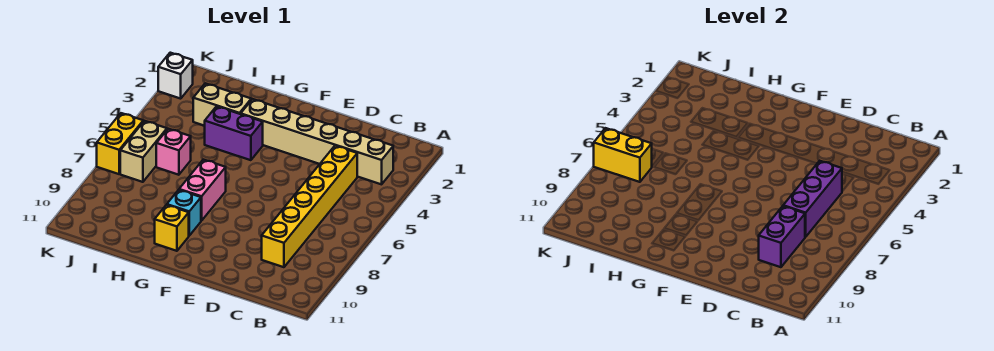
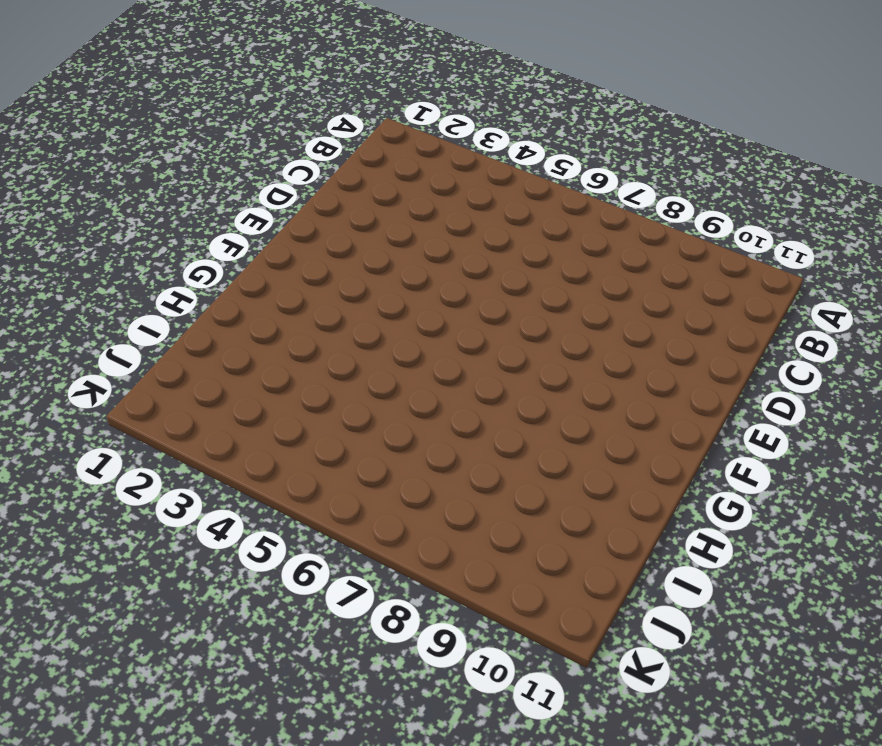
none -> tan brick B3:G3 level 1
none -> yellow brick C4:C9 level 1
none -> purple brick G4:H4 level 1

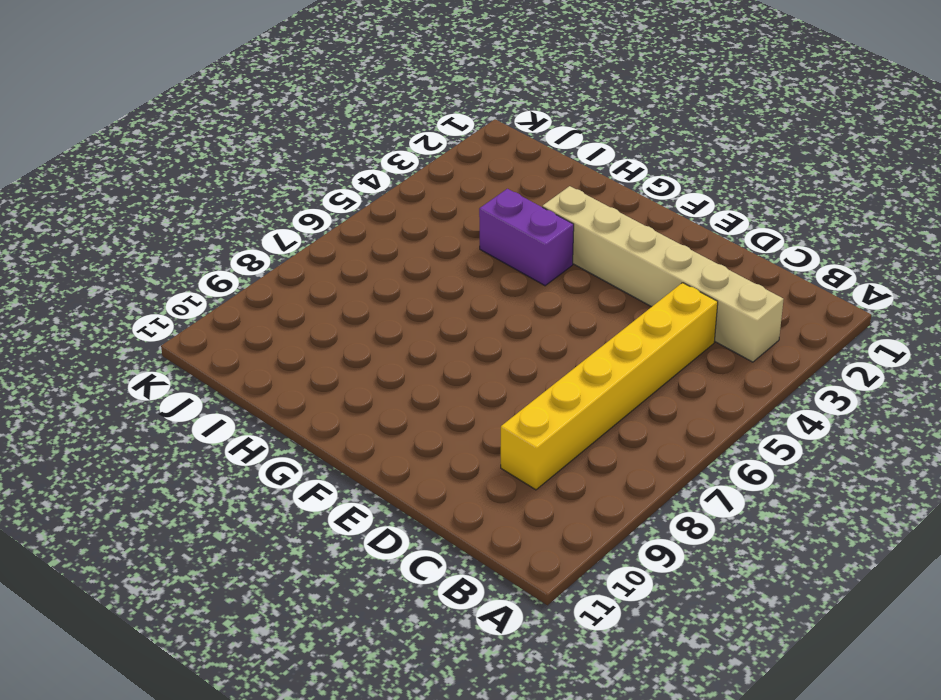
none -> pink brick G7:G8 level 1
none -> cyan brick G9 level 1
none -> yellow brick G10 level 1

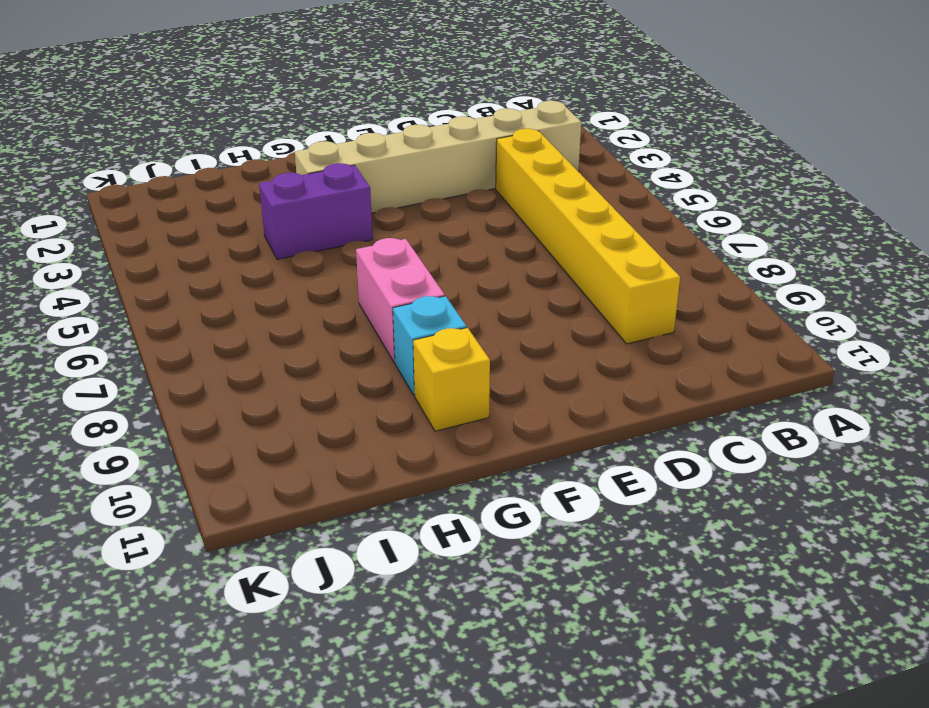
none -> tan brick H3:I3 level 1
none -> pink brick I6 level 1
none -> tan brick J6:J7 level 1

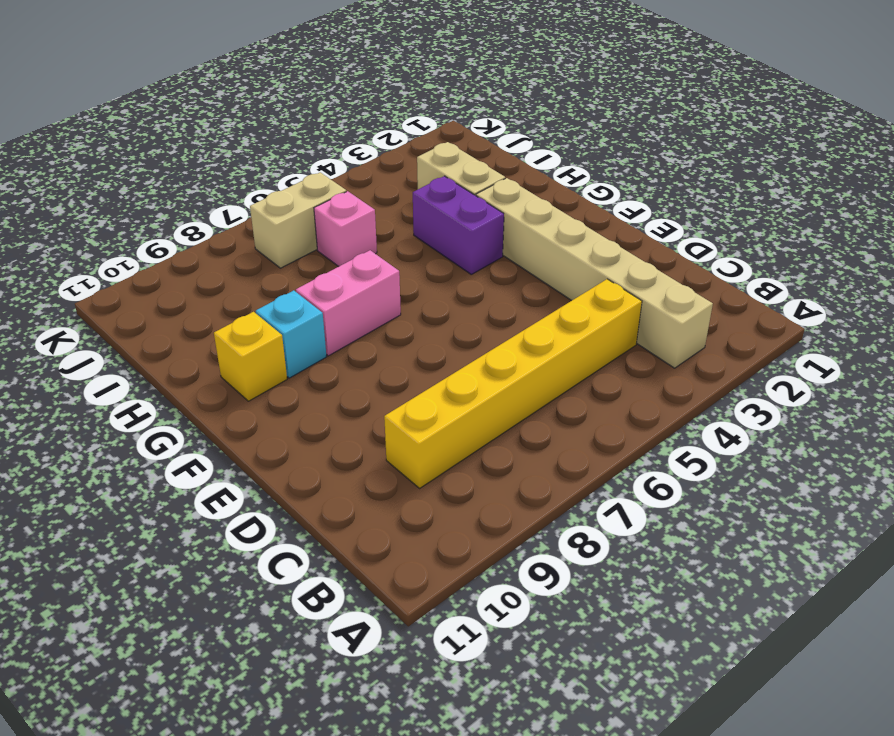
none -> white brick K2 level 1
none -> yellow brick K6:K7 level 1
none -> purple brick C5:C7 level 2

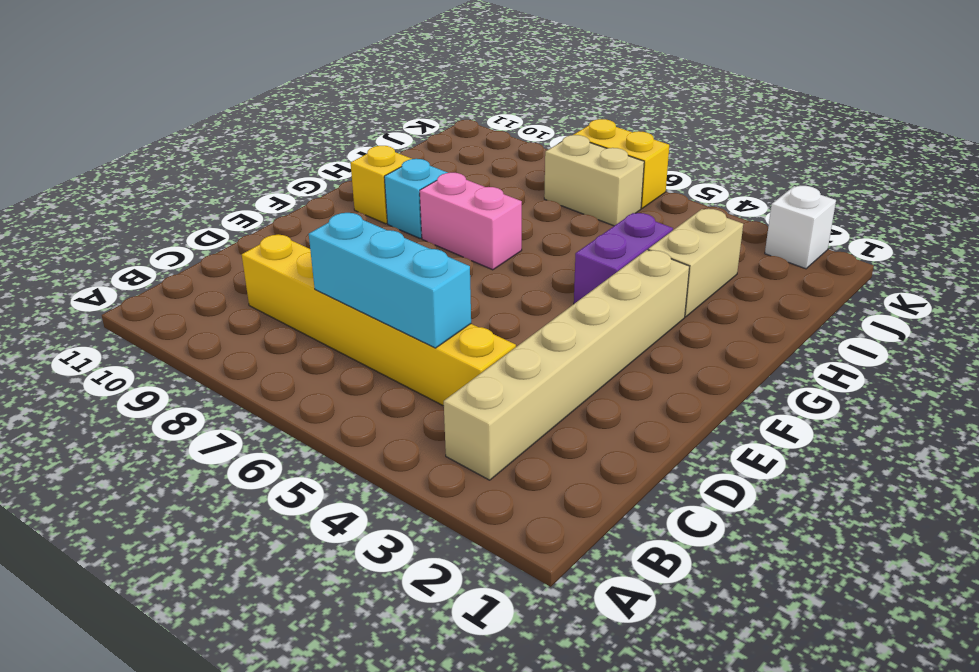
cyan brick C5:C7 level 2 -> purple brick C5:C7 level 2
none -> pink brick I6 level 1
none -> purple brick C8:C9 level 2
none -> yellow brick J7:K7 level 2

